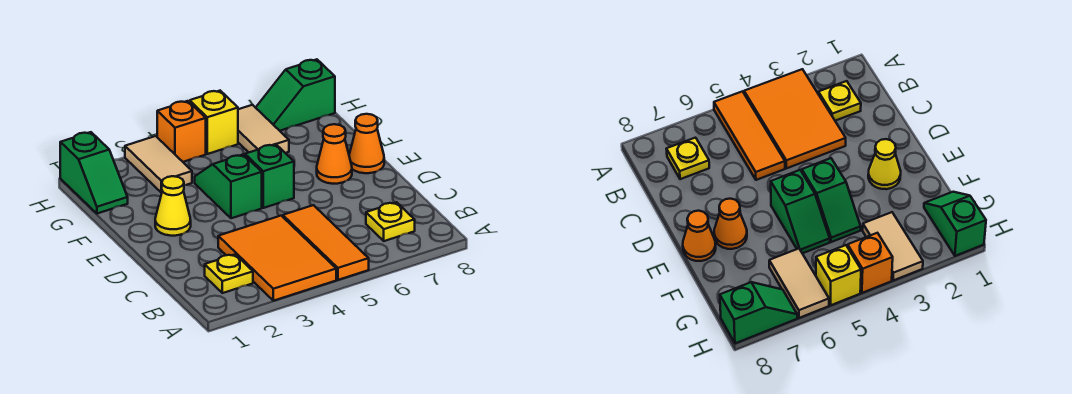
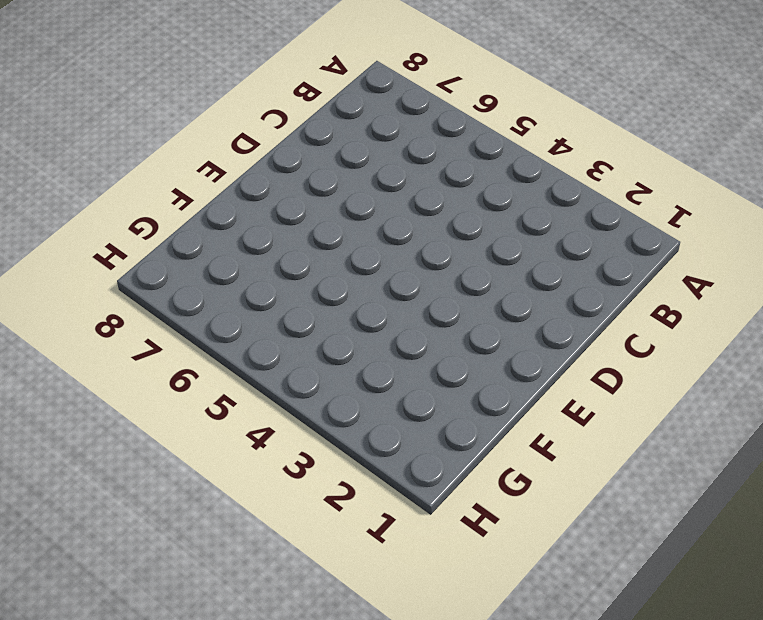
none -> orange tile A3:C4 level 1
none -> orange tile A5:C5 level 1
none -> yellow plate B2 level 1

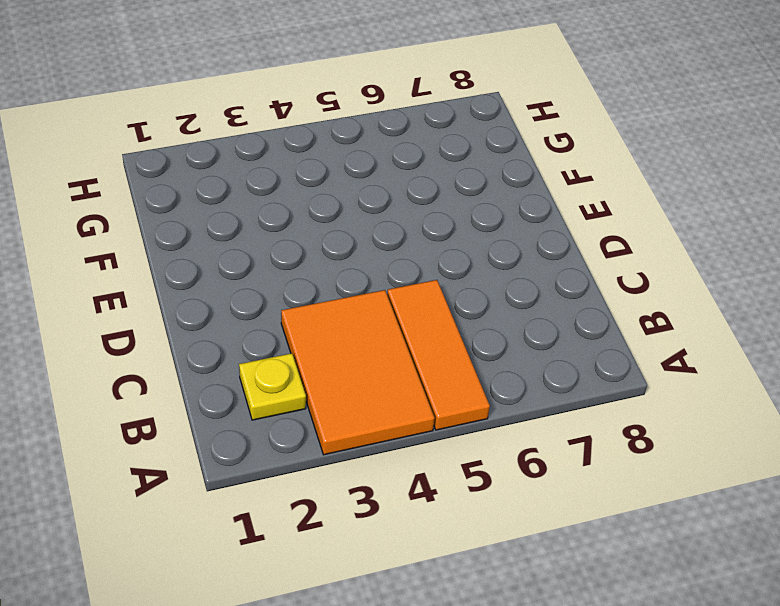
none -> yellow plate B7 level 1
none -> yellow cone E2 level 1
none -> green slope E4:F4 level 1 top E

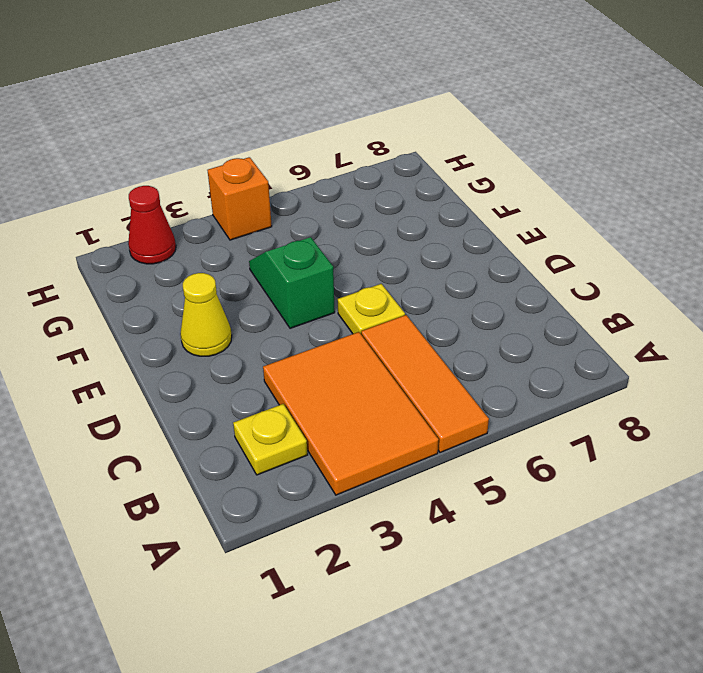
yellow plate D5 level 1 -> yellow plate B7 level 1
red cone H2 level 1 -> none
none -> green slope E5:F5 level 1 top E
none -> orange cone E7 level 1
none -> orange cone E8 level 1

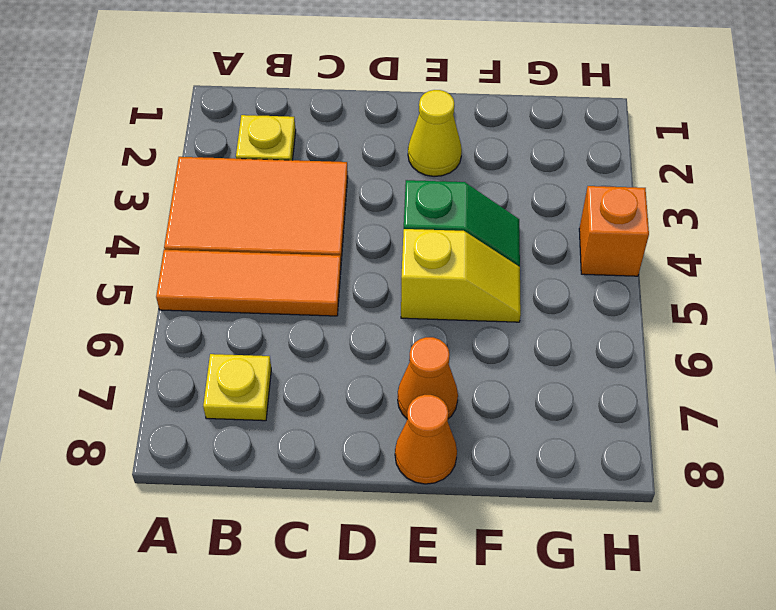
yellow slope E5:F5 level 1 top E -> green slope E5:F5 level 1 top E
none -> green slope G1:H1 level 1 top H
none -> tan tile G3:H3 level 1
none -> tan tile G6:H6 level 1

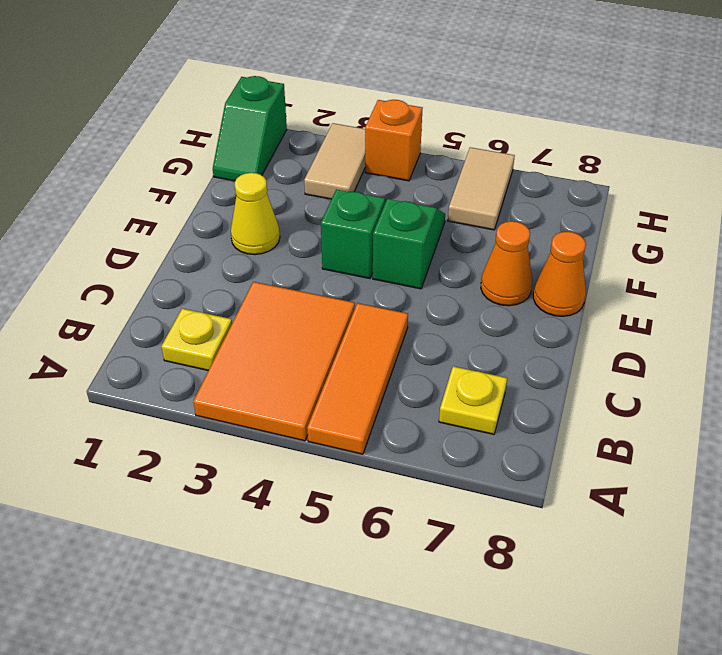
none -> yellow brick H5 level 1
none -> green slope H7:H8 level 1 top 8

